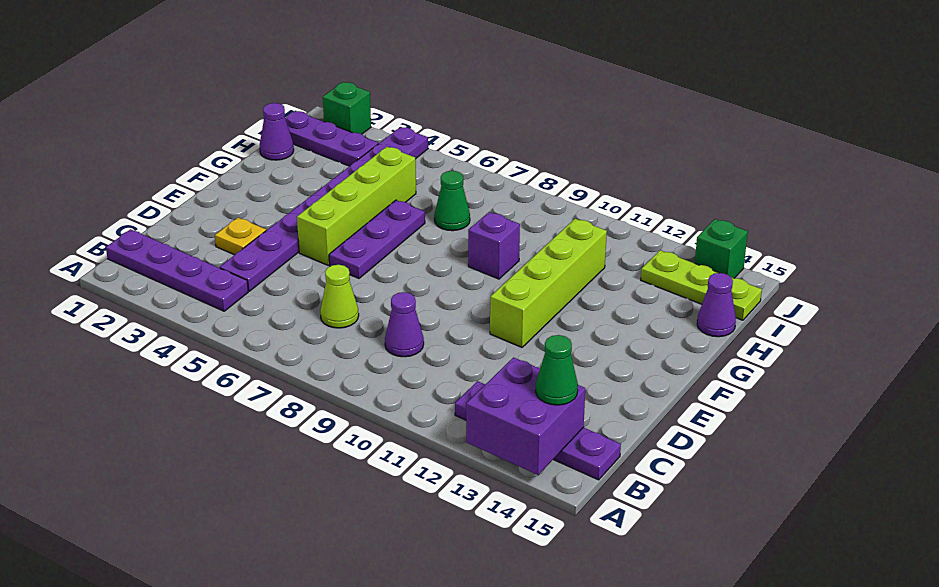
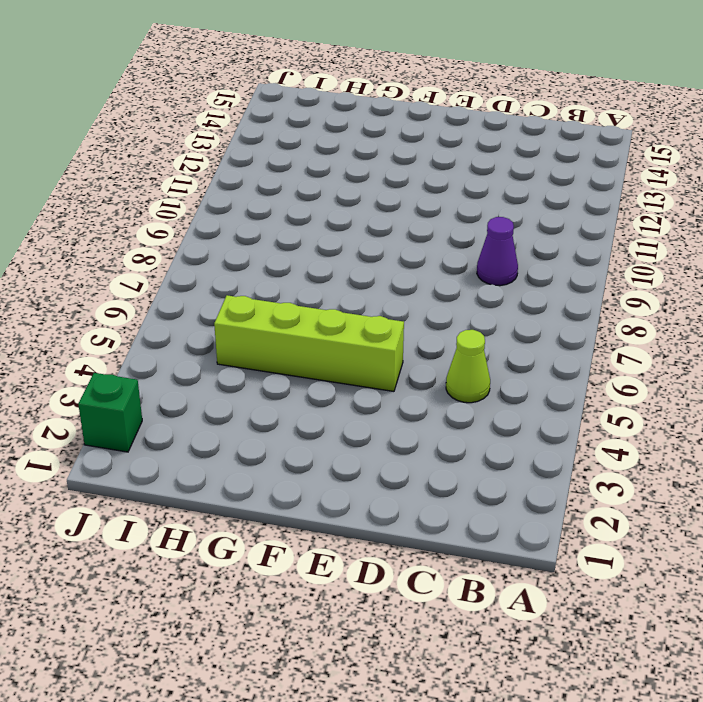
lime cone C5 level 1 -> lime cone C7 level 1
none -> purple plate B1:B4 level 1
none -> purple plate B12:B15 level 1
none -> purple plate C4:J4 level 1

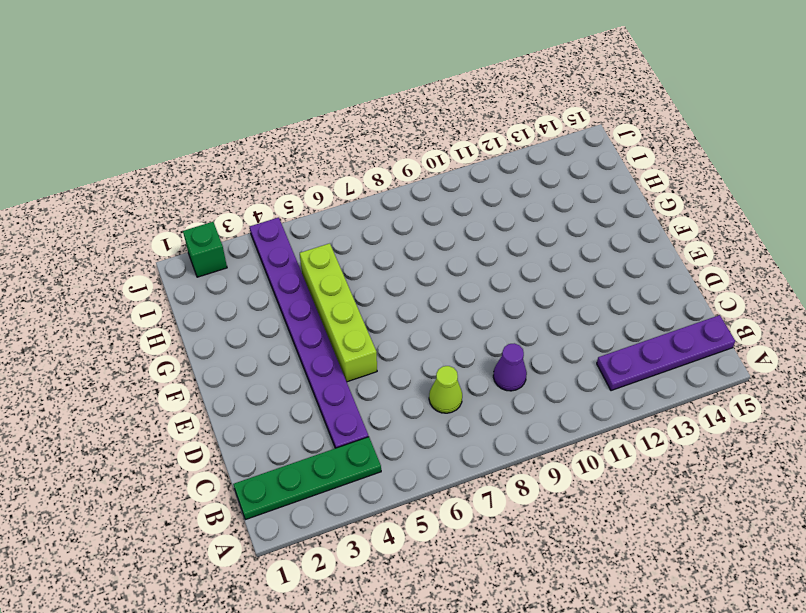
green plate B1:B4 level 1 -> purple plate B1:B4 level 1
none -> yellow plate D3 level 1
none -> purple plate E6:G6 level 1
none -> lime brick E11:H11 level 1

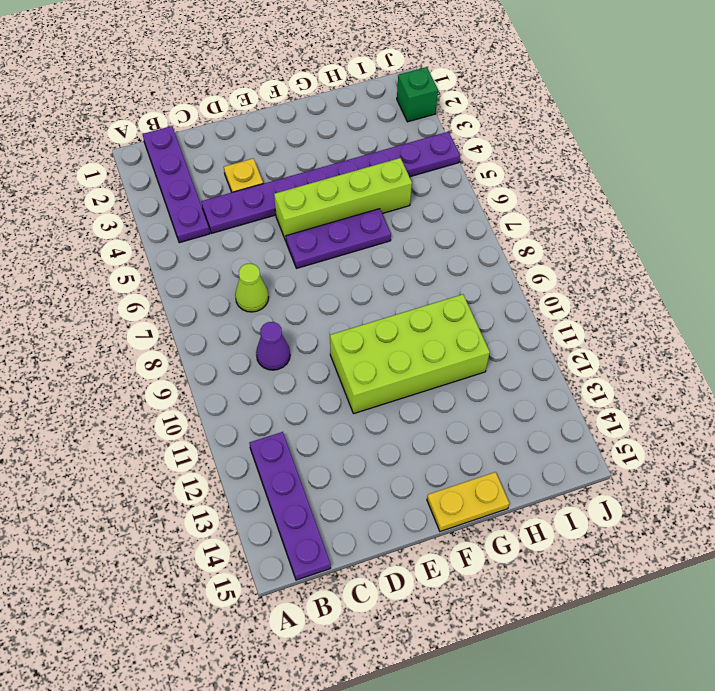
lime brick E10:H11 level 1 -> lime brick E11:H11 level 1
yellow plate F15:G15 level 1 -> none
none -> purple brick G9 level 1
none -> purple cone H1 level 1
none -> green cone H7 level 1

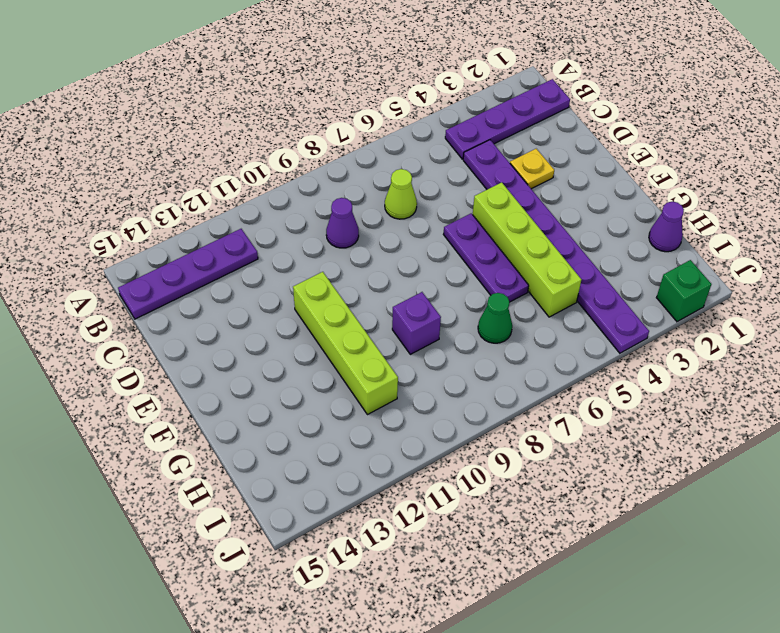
none -> purple cone H15 level 1
none -> purple plate I1:I3 level 1
none -> lime plate I13:I15 level 1

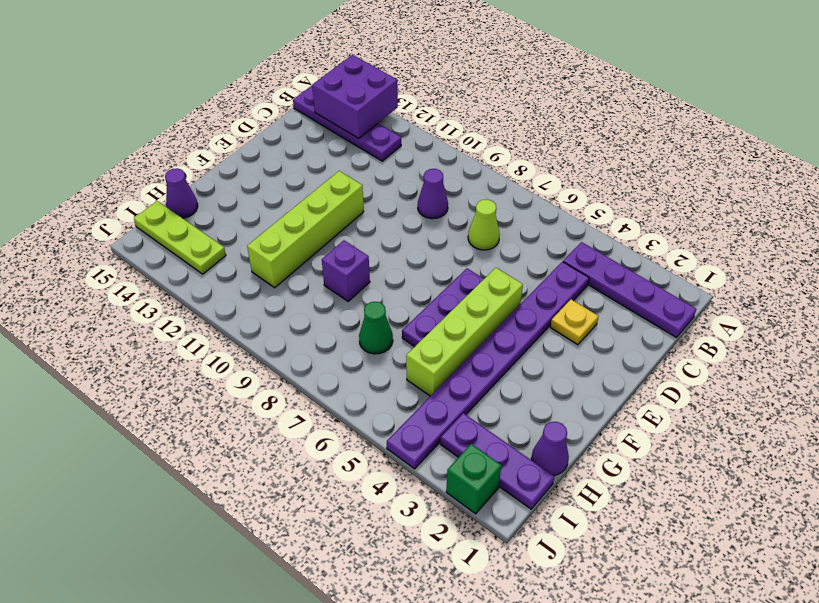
none -> green brick J14 level 1
none -> green cone B14 level 3

